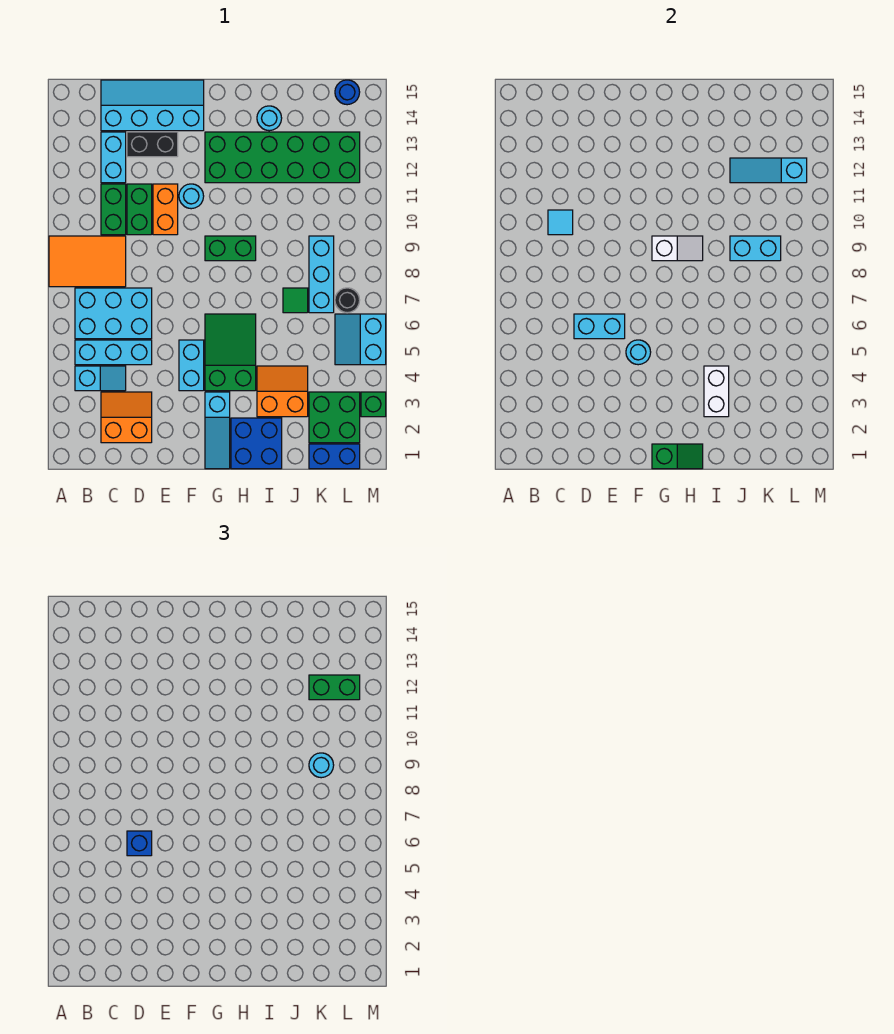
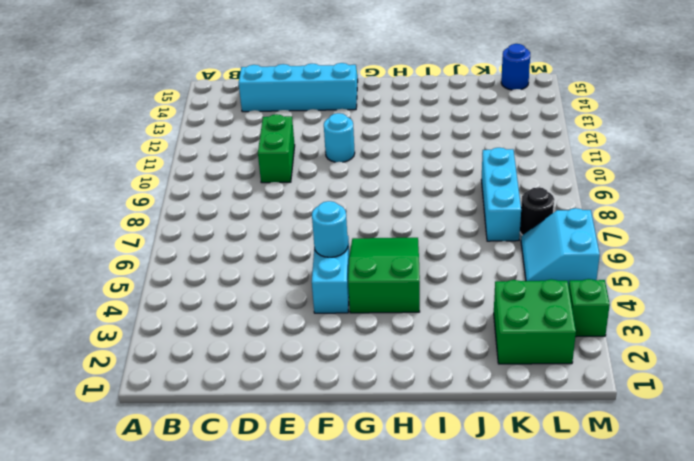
none -> orange tile A8:C9 level 1
none -> cyan slope B4:C4 level 1 top B
none -> cyan brick B5:D5 level 1
none -> cyan brick B6:D7 level 1

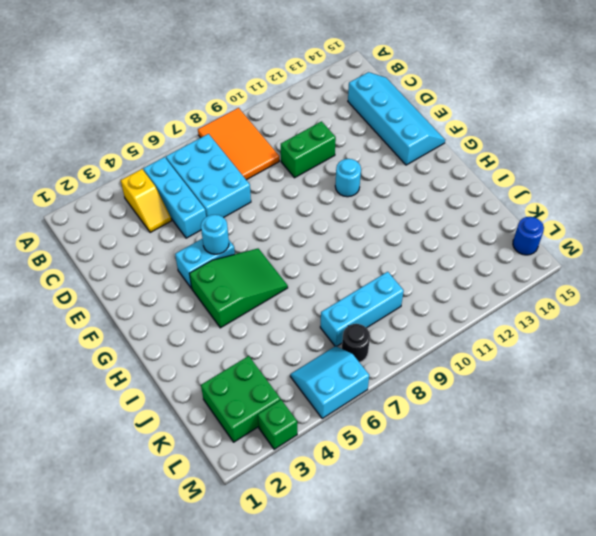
yellow slope B4:C4 level 1 top B -> cyan slope B4:C4 level 1 top B
none -> orange slope C2:D3 level 1 top 2
none -> green brick C10:C11 level 1
none -> cyan brick C12:C13 level 1
none -> black brick D13:E13 level 1

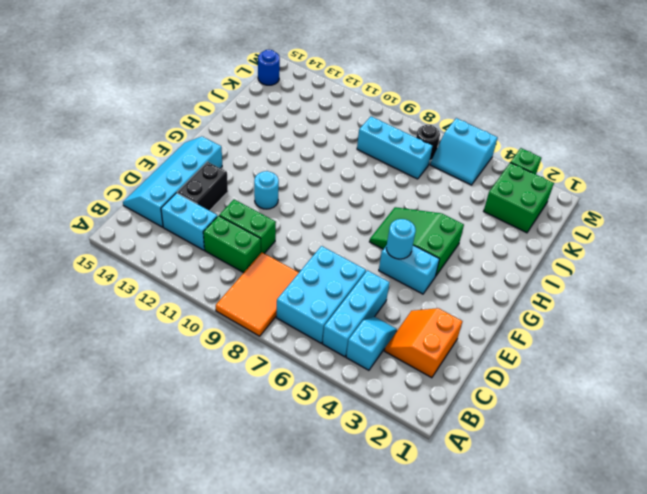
none -> orange brick E10:E11 level 1
none -> cyan slope G1:G3 level 1 top 3
none -> green brick G9:H9 level 1
none -> green brick G12:L13 level 1

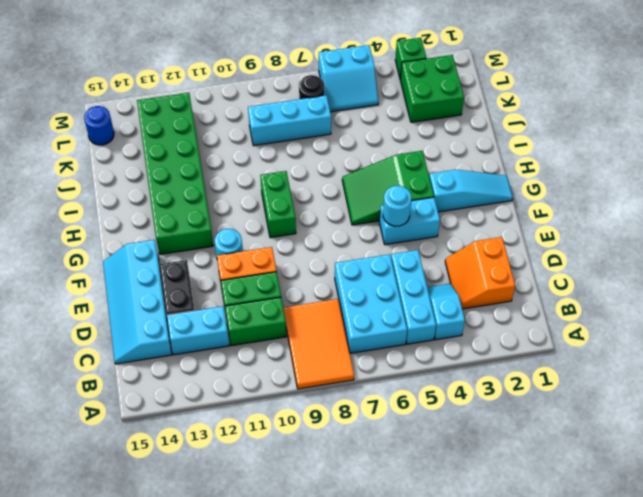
none -> blue brick H1:I2 level 1
none -> orange slope I3:J4 level 1 top 3
none -> cyan round brick I14 level 1
none -> green tile J7 level 1

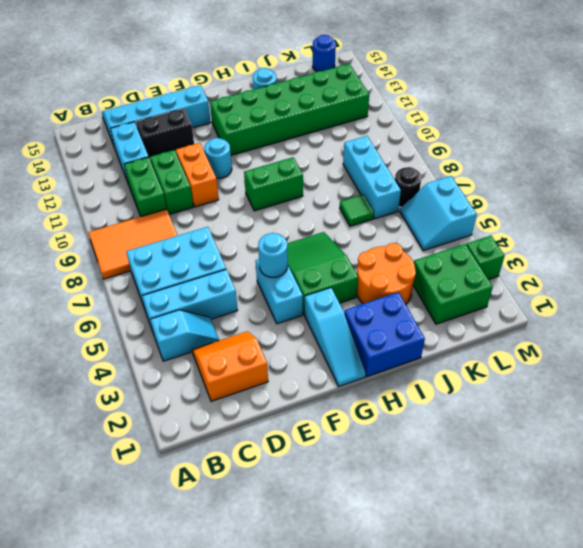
orange round brick I3:J4 level 1 -> orange slope I3:J4 level 1 top 3
none -> blue brick K1:L1 level 1
none -> cyan tile C10 level 2
none -> cyan brick D6:E6 level 2
none -> green slope G1:H1 level 2 top G

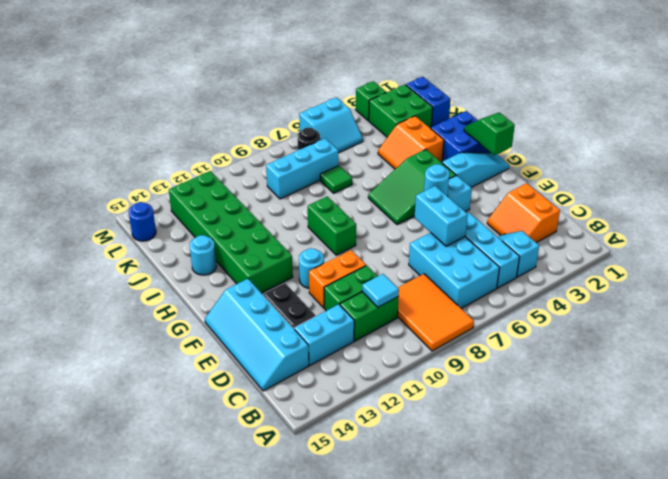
none -> white slope G9:H9 level 2 top G
none -> white brick I3:I4 level 2
none -> cyan brick J9:K9 level 2
none -> cyan slope J12:L12 level 2 top L

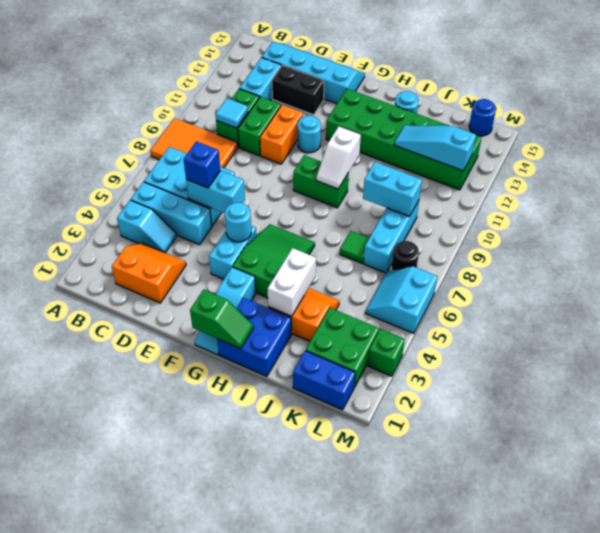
white slope H9:H10 level 2 top 10 -> white slope G9:H9 level 2 top G
none -> cyan round brick K9 level 3
none -> green brick K12:L12 level 3

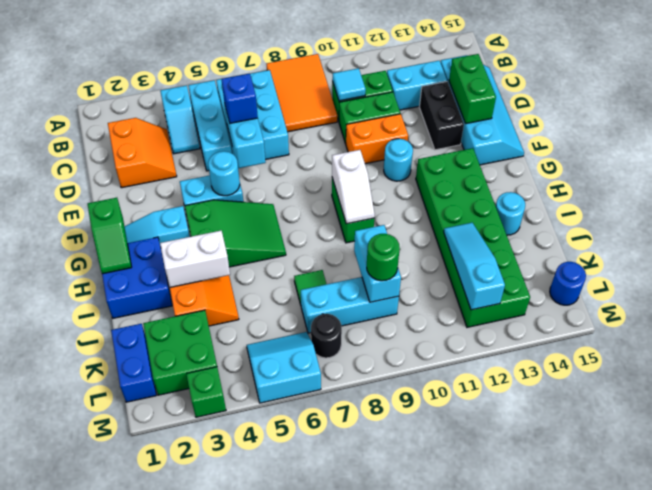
green brick D14:E14 level 2 -> green brick K12:L12 level 3
green round brick K9 level 3 -> cyan round brick K9 level 3

